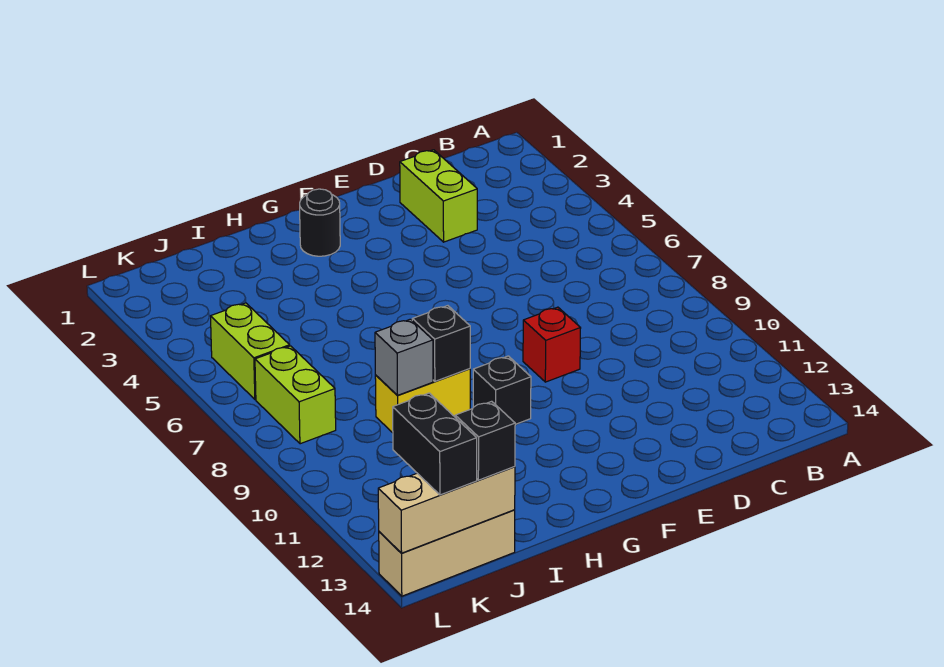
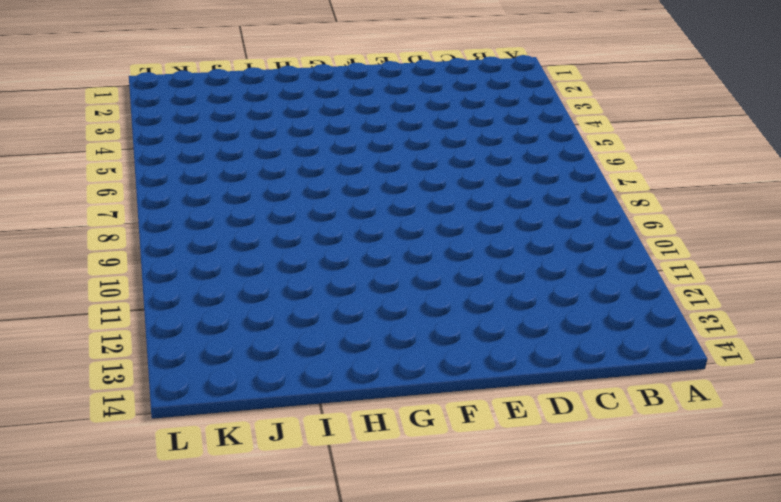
none -> lime brick D2:D3 level 1
none -> red brick E9 level 1
none -> black round brick G2 level 1

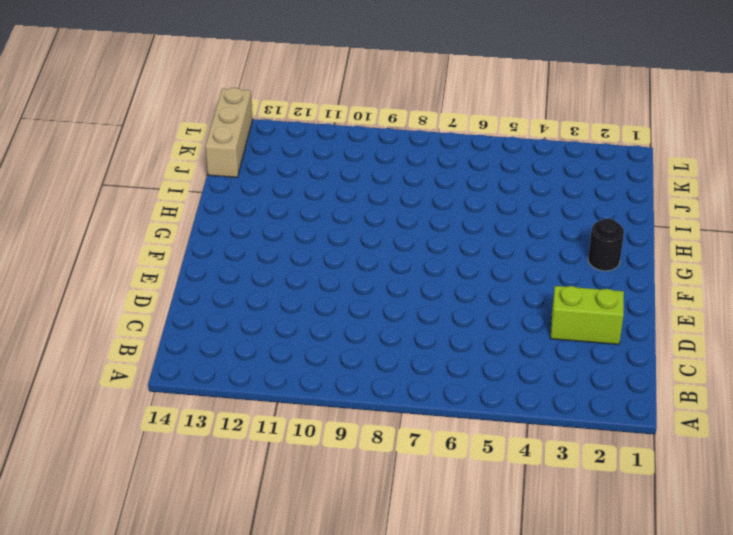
none -> red brick E9 level 1
none -> black brick G10 level 1
none -> yellow brick H9:I9 level 1

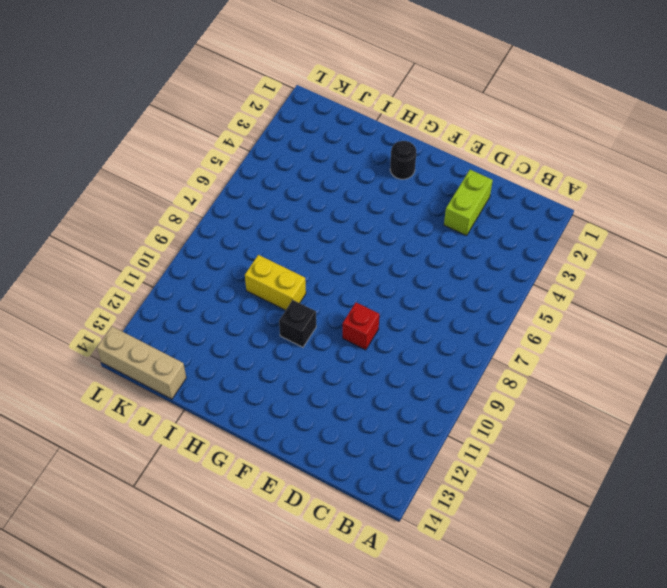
none -> lime brick K5:K6 level 1
none -> lime brick K7:K8 level 1
none -> black brick H9 level 2

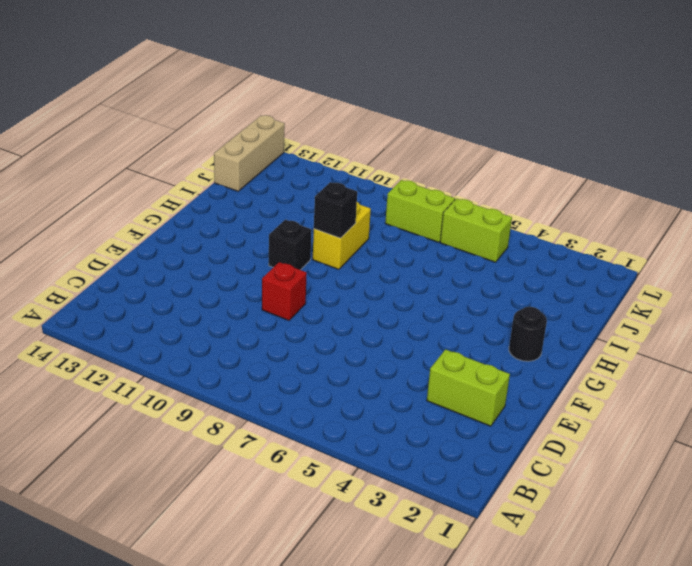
none -> grey brick I9 level 2
none -> tan brick J14:L14 level 2
none -> black brick J14 level 3

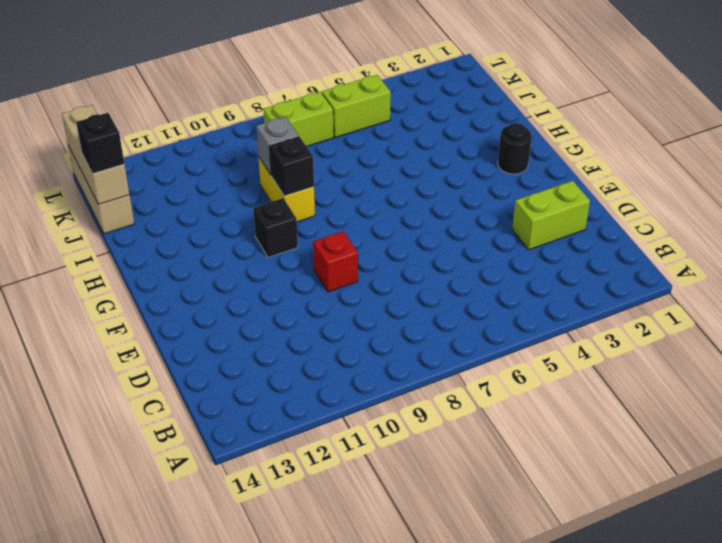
none -> black brick K13:K14 level 3

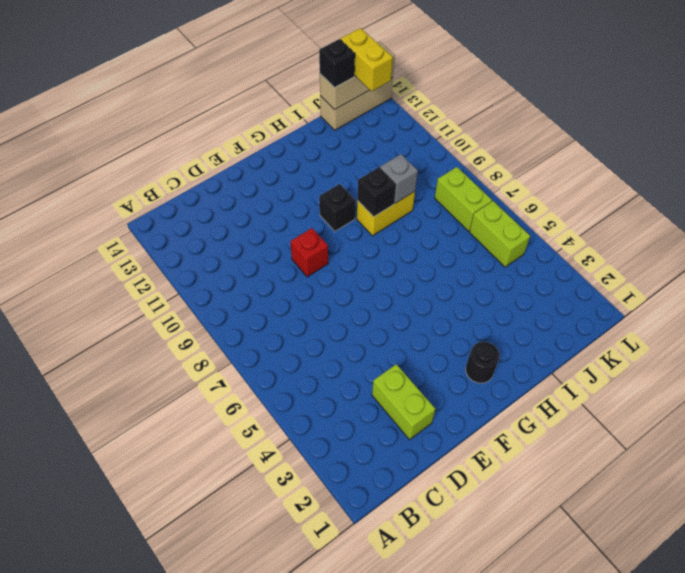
yellow brick K13:K14 level 3 -> black brick K13:K14 level 3

